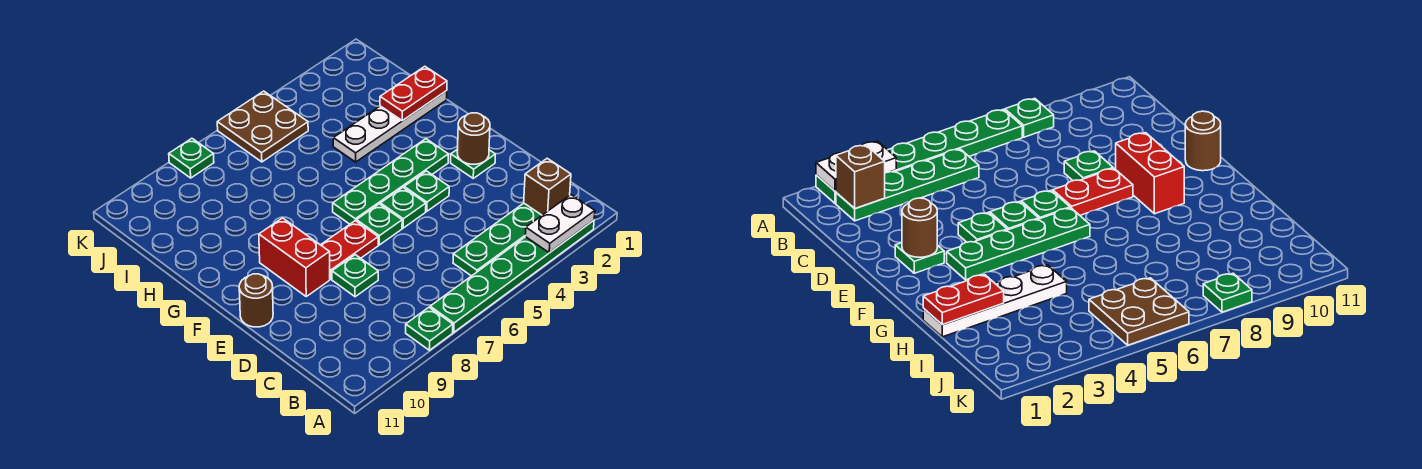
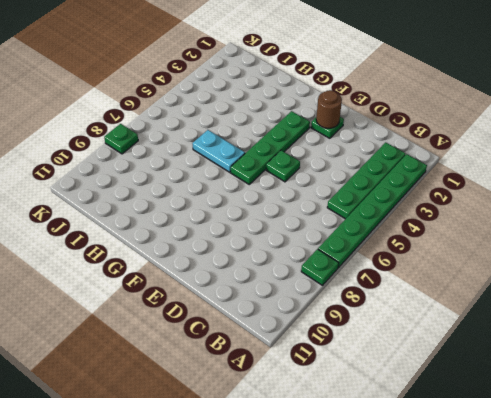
cyan plate G6:H6 level 1 -> none
none -> green plate D8 level 1
none -> green plate E4 level 1
none -> green plate E6 level 1

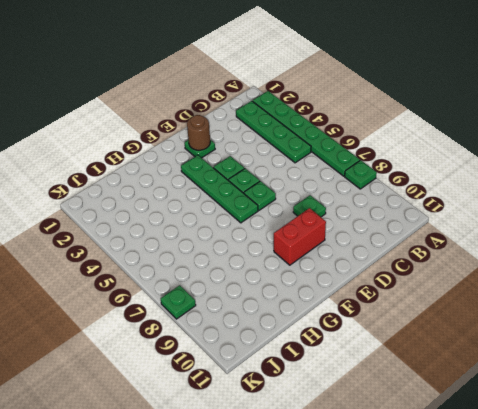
none -> red plate E7:E8 level 1
none -> brown round brick E11 level 1
none -> white plate H1:H4 level 1

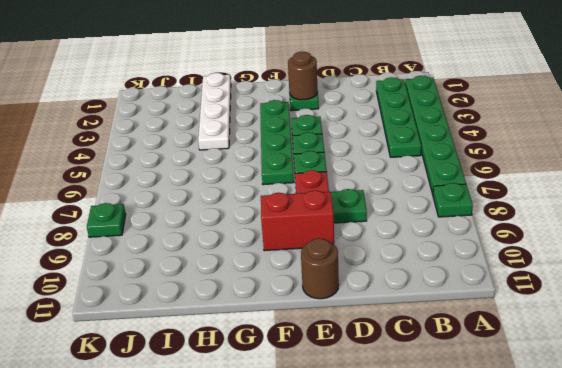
none -> brown plate J5:K6 level 1
none -> white plate A2:A3 level 2
none -> brown brick B2 level 2

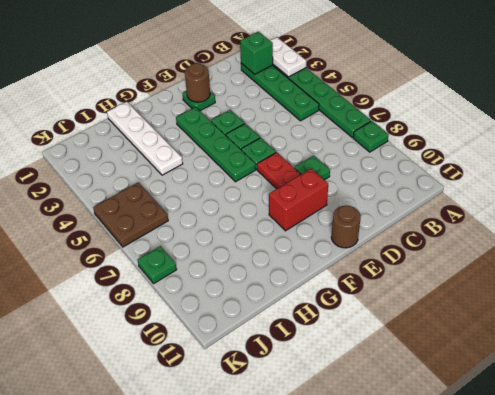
green brick B2 level 2 -> brown brick B2 level 2
none -> red plate H1:H2 level 2

